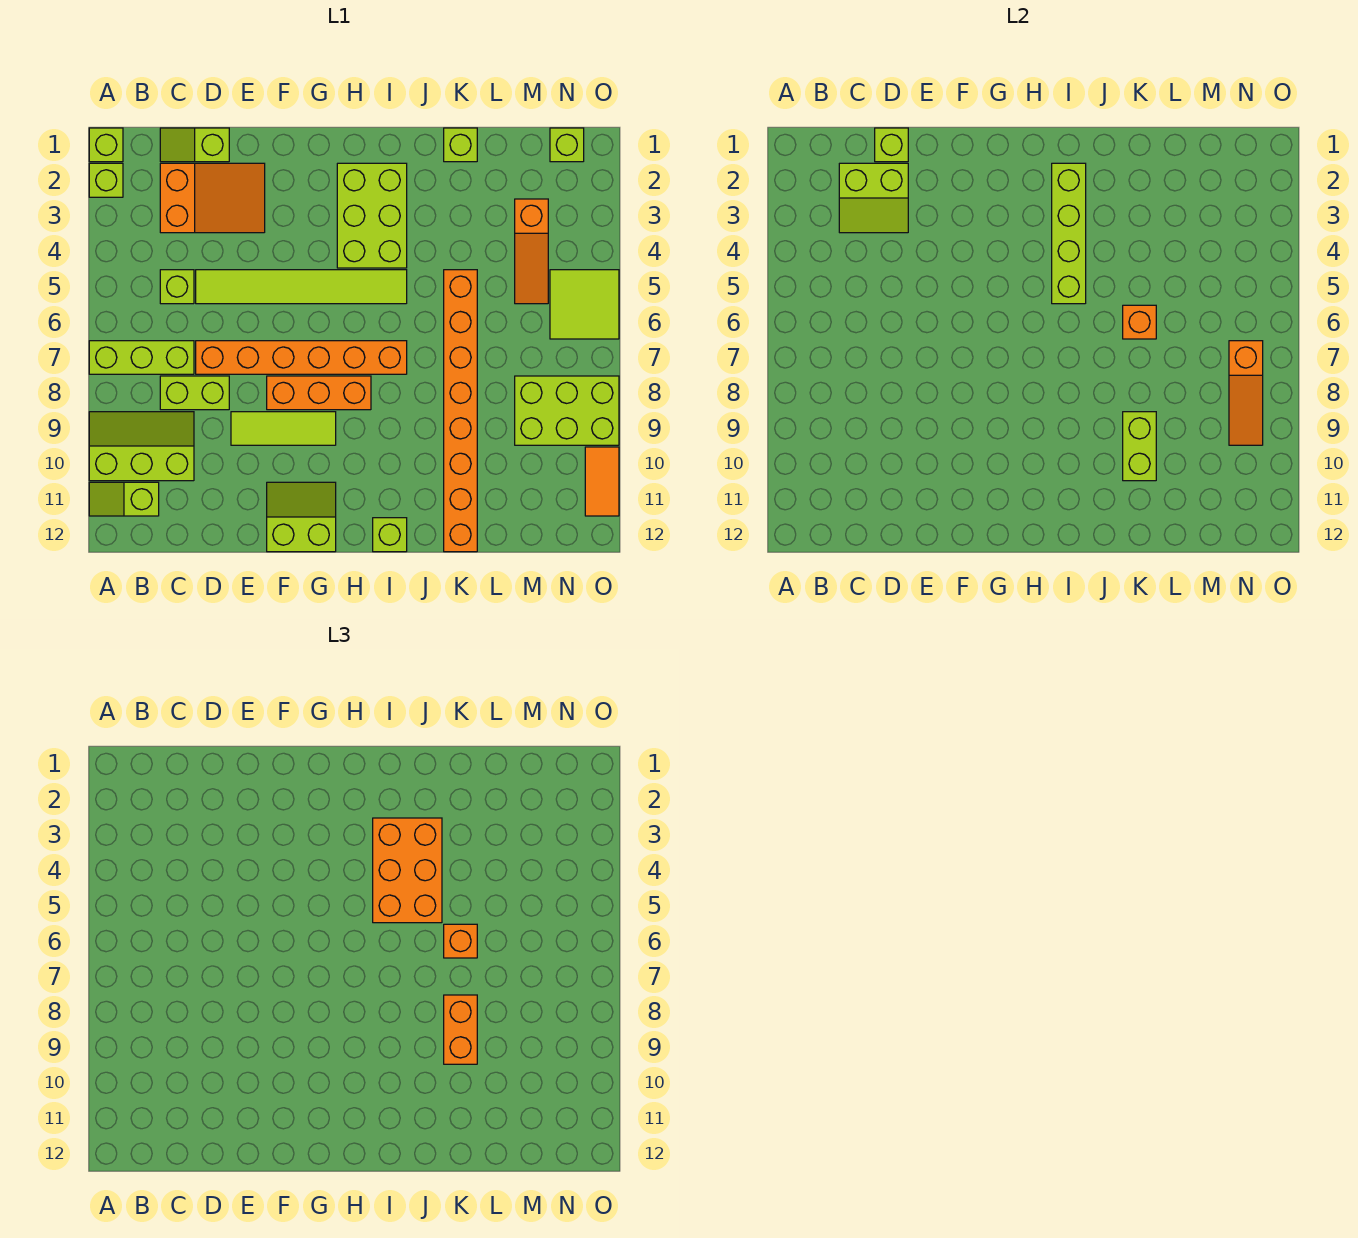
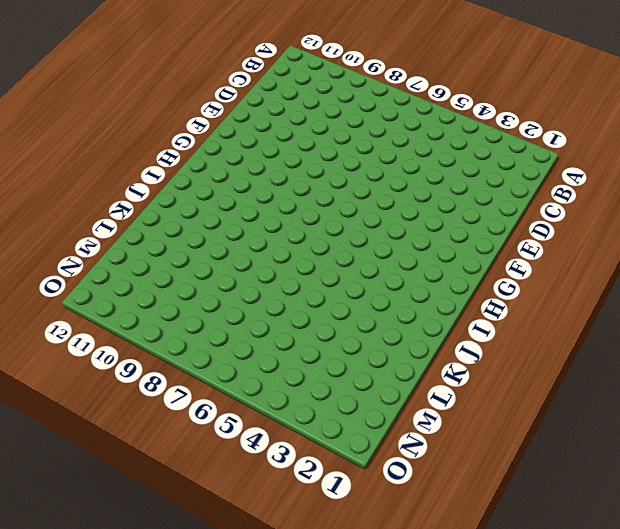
none -> lime brick A1 level 1
none -> lime brick A2 level 1
none -> lime brick A7:C7 level 1
none -> lime slope A9:C10 level 1 top 10

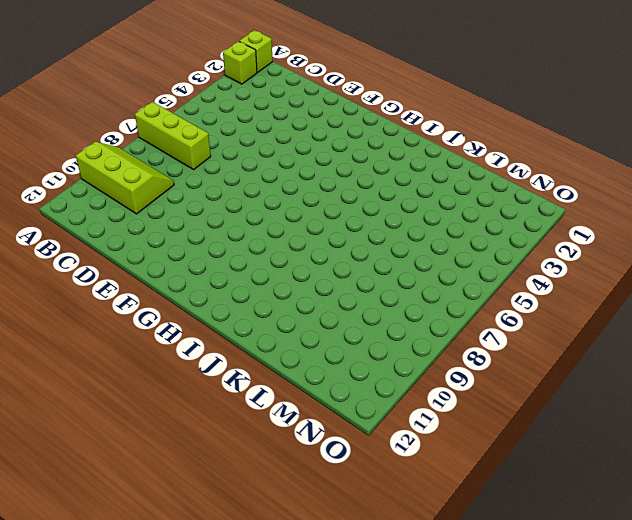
none -> lime slope A11:B11 level 1 top B
none -> lime slope C1:D1 level 1 top D
none -> orange slope C2:E3 level 1 top C
none -> lime brick C5 level 1

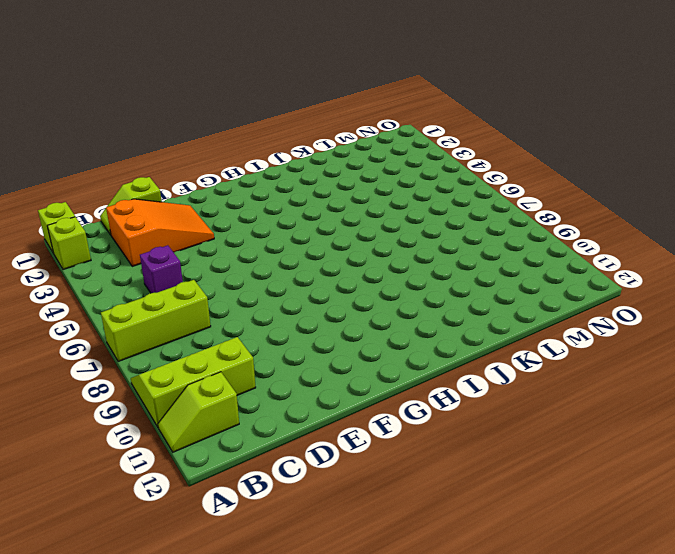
purple brick C5 level 1 -> lime brick C5 level 1
none -> lime brick C8:D8 level 1
none -> lime tile D5:I5 level 1
none -> orange brick D7:I7 level 1
none -> lime tile E9:G9 level 1

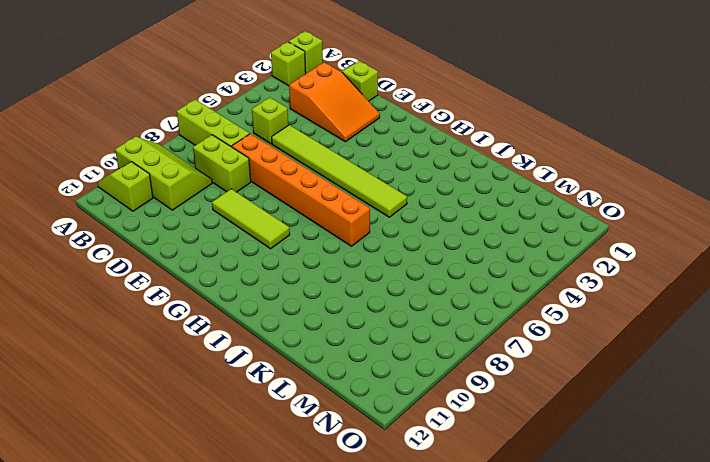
none -> orange brick F8:H8 level 1
none -> lime slope F11:G12 level 1 top 12
none -> lime brick H2:I4 level 1
none -> lime brick I12 level 1

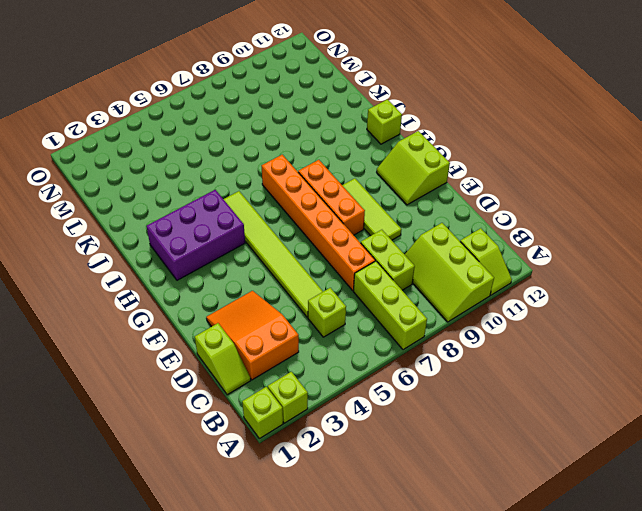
purple brick H2:I4 level 1 -> lime brick H2:I4 level 1
none -> lime brick K1 level 1
none -> orange brick K5:K12 level 1
none -> orange slope M3:M5 level 1 top 3
none -> lime brick M8:O9 level 1

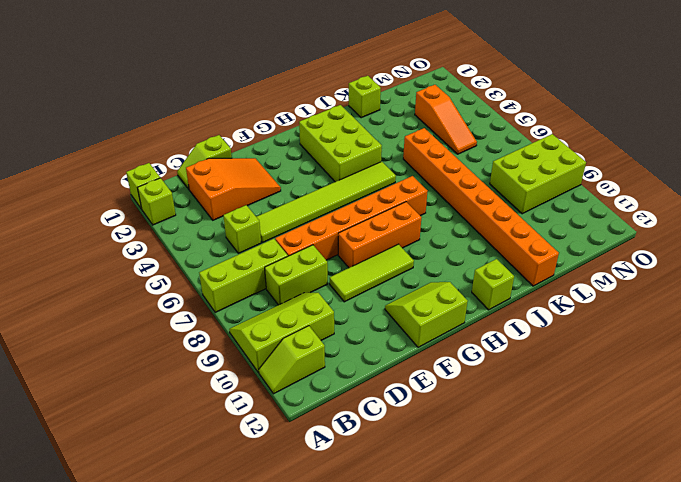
none -> lime brick N1 level 1
none -> lime tile N5:O6 level 1
none -> orange tile O10:O11 level 1
none -> lime slope C2:D3 level 2 top 2

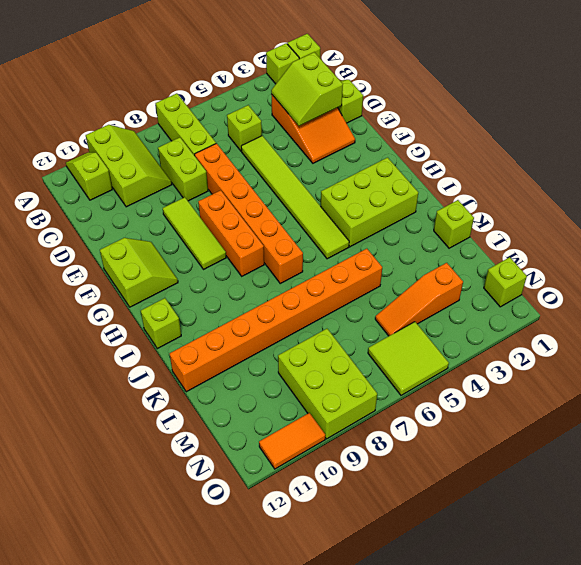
none -> lime brick D1 level 2
none -> lime brick I2:I5 level 2
none -> orange brick K6 level 2
none -> lime brick K9:K10 level 2

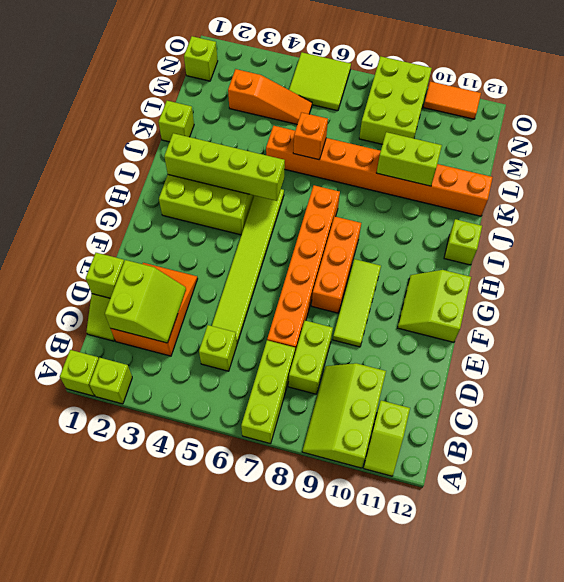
none -> orange slope N7:N9 level 2 top 7
none -> orange brick I3:J5 level 3
none -> orange brick K6 level 3
none -> orange brick K8:K9 level 3

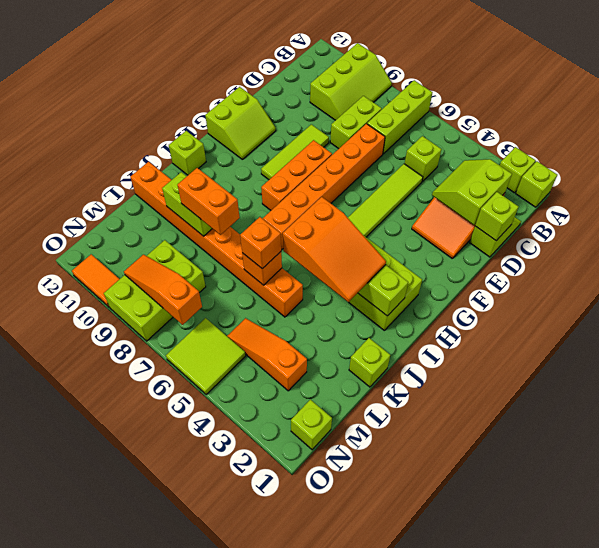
orange slope I3:J5 level 3 top 5 -> orange brick I3:J5 level 3
none -> lime slope A11:B11 level 1 top B

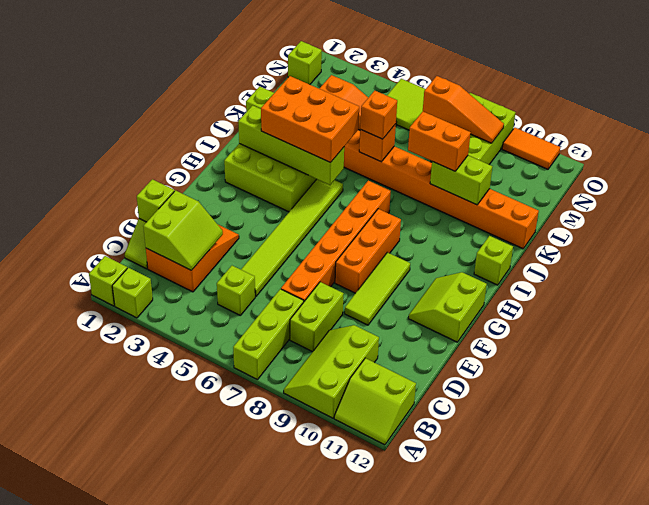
lime slope A11:B12 level 1 top B -> lime slope A11:B11 level 1 top B

